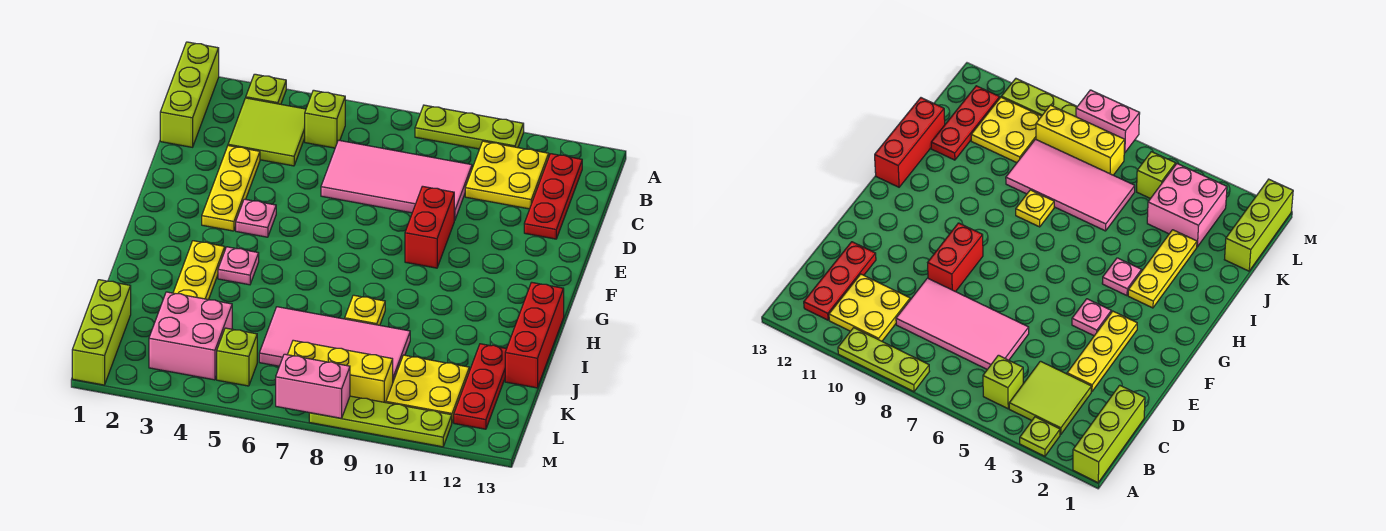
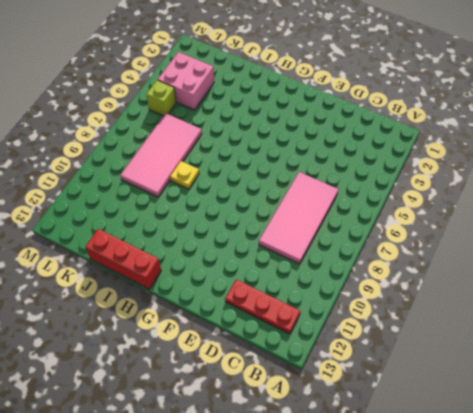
none -> lime brick A1:C1 level 1
none -> lime plate A3 level 1
none -> lime plate A8:A10 level 1

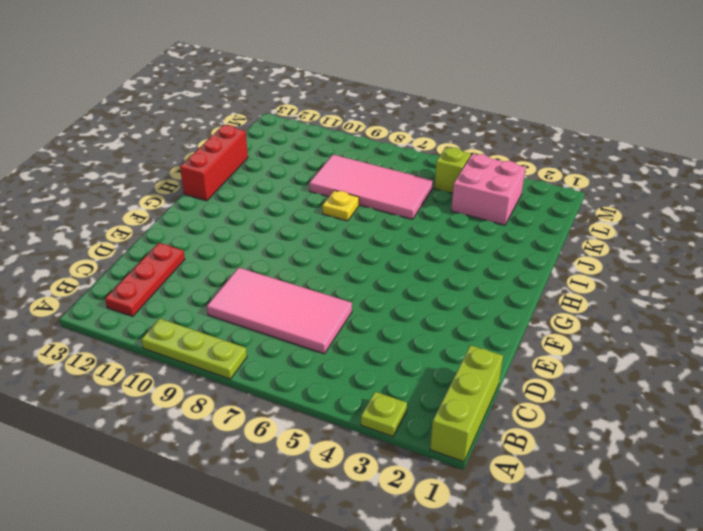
none -> lime tile B3:C4 level 1
none -> lime brick B5 level 1
none -> yellow plate B10:C11 level 1

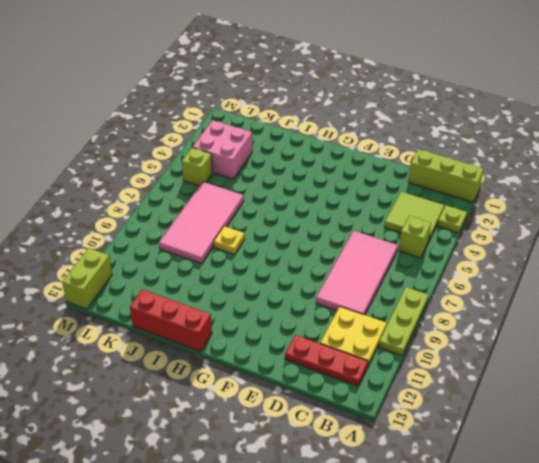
lime brick M12:M13 level 1 -> none
none -> yellow plate D3:F3 level 1
none -> red brick E9:F9 level 1
none -> pink plate F4 level 1

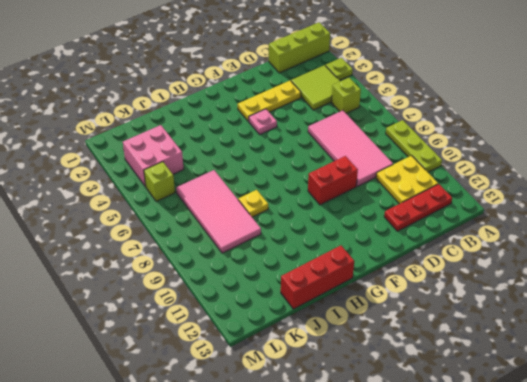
none -> yellow plate H3:J3 level 1
none -> pink plate H4 level 1
none -> red plate J12:L12 level 1

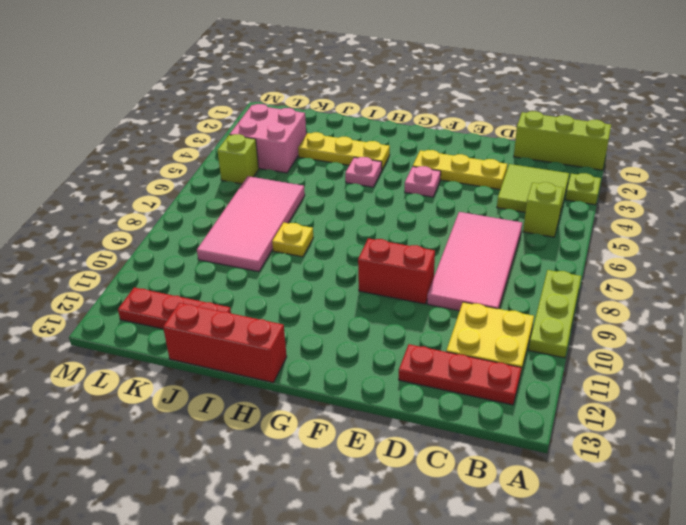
none -> lime brick K1:M1 level 1
none -> yellow plate K10:L11 level 1
none -> yellow brick L7:L9 level 1

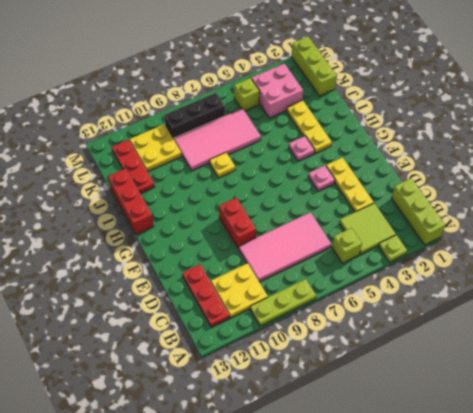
black brick L7:L9 level 1 -> yellow brick L7:L9 level 1
none -> lime plate M8:M11 level 1
none -> pink brick M7:M8 level 2

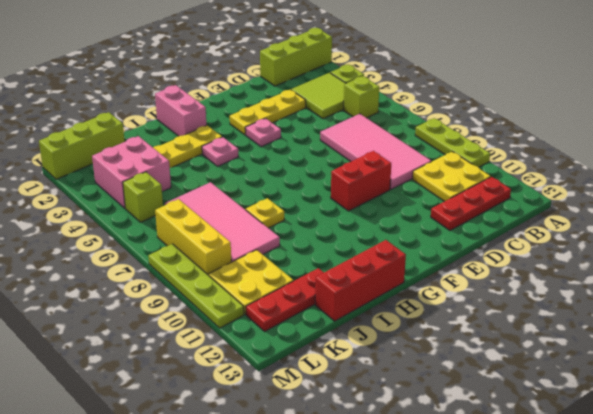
pink brick H1:H2 level 1 -> pink brick M7:M8 level 2

